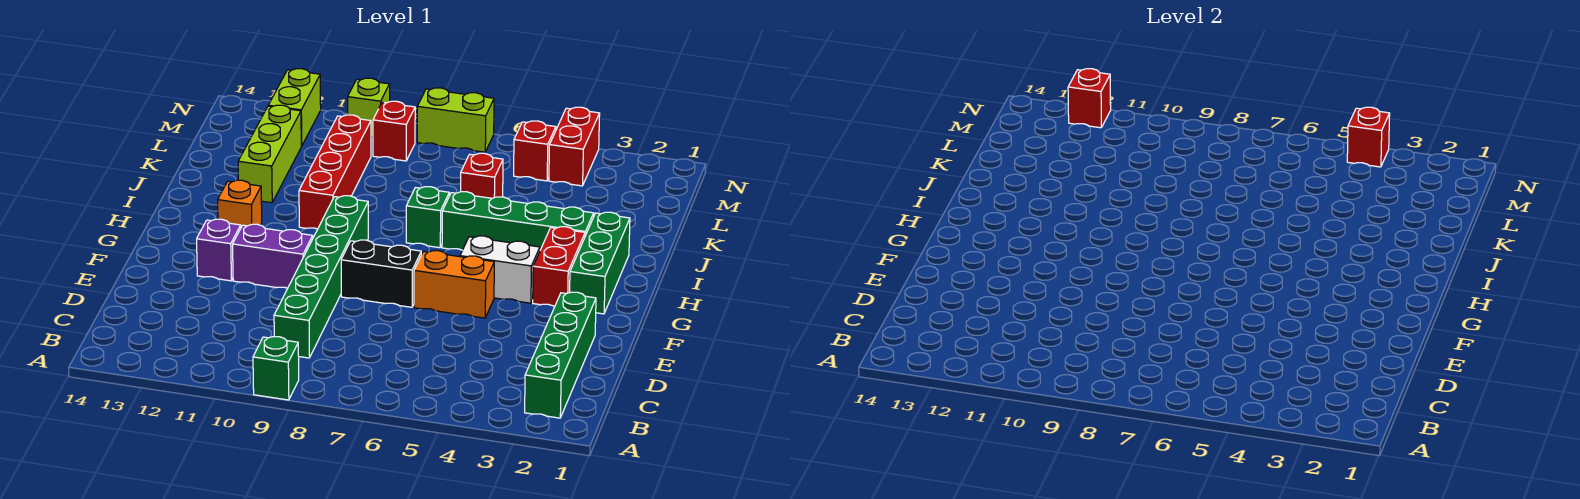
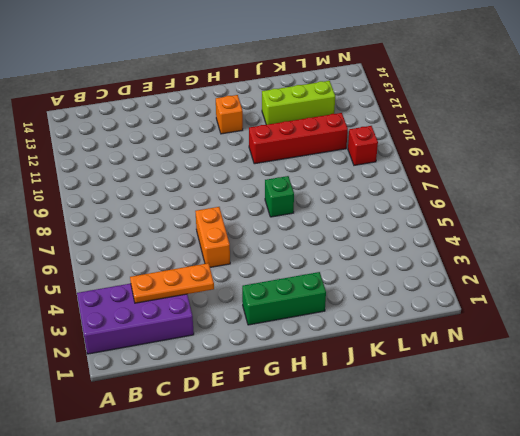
purple brick A2:D3 level 1 -> green brick B2:E2 level 1
orange plate C3:E3 level 2 -> none
none -> green brick A9 level 1
none -> green brick C9:H9 level 1
none -> black brick F7:F8 level 1

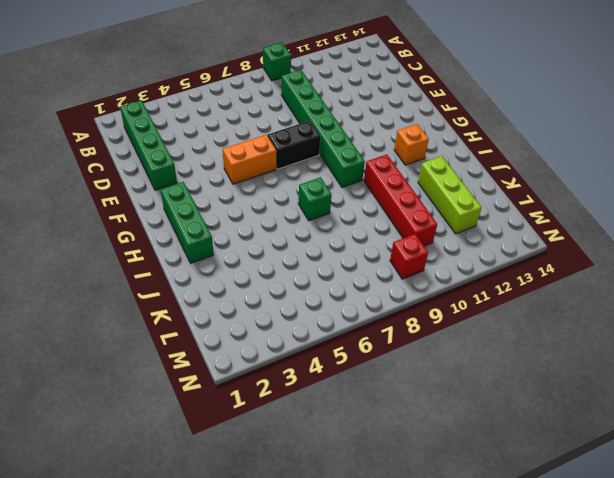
none -> purple brick F10:F11 level 1
none -> purple brick F12 level 1
none -> red brick G3:H3 level 1

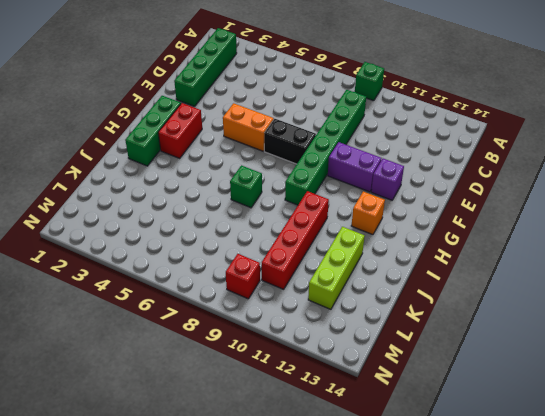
none -> white brick G4:G5 level 1
none -> green brick I3:I6 level 1
none -> red brick K6 level 1

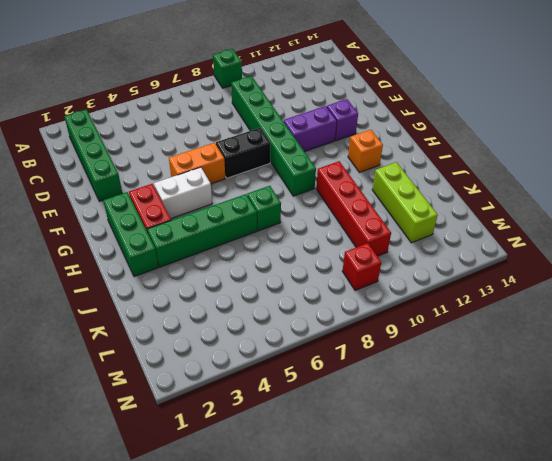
none -> red brick K6 level 1
none -> red brick M4:N4 level 1
none -> red brick M5 level 1

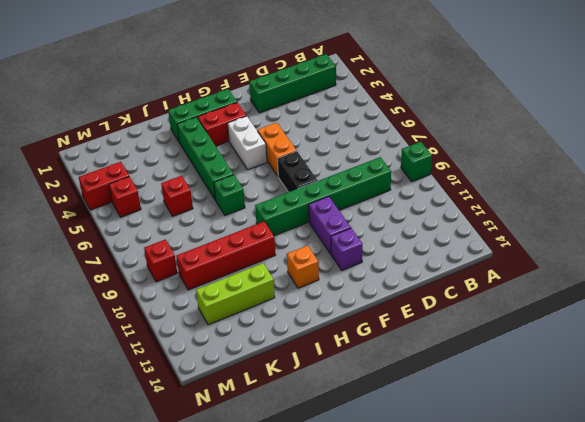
none -> lime brick M12:N12 level 1
none -> lime brick N7:N8 level 1
none -> lime brick N10 level 1

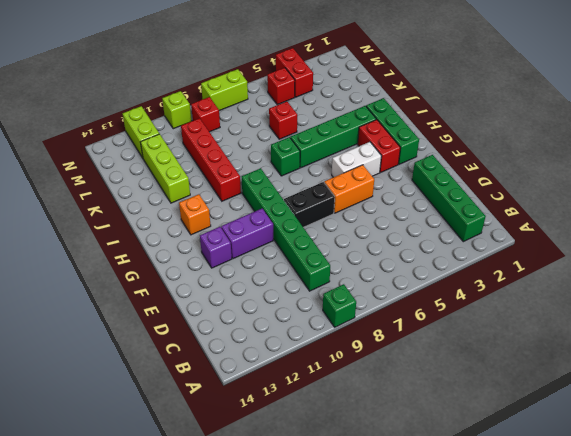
none -> red brick N4 level 2
none -> red brick N12 level 2

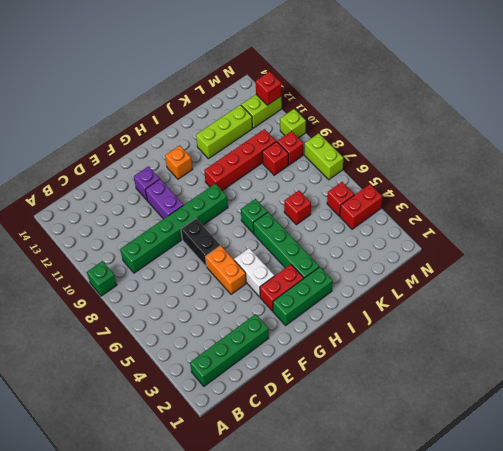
red brick L9 level 1 -> red brick N4 level 2

